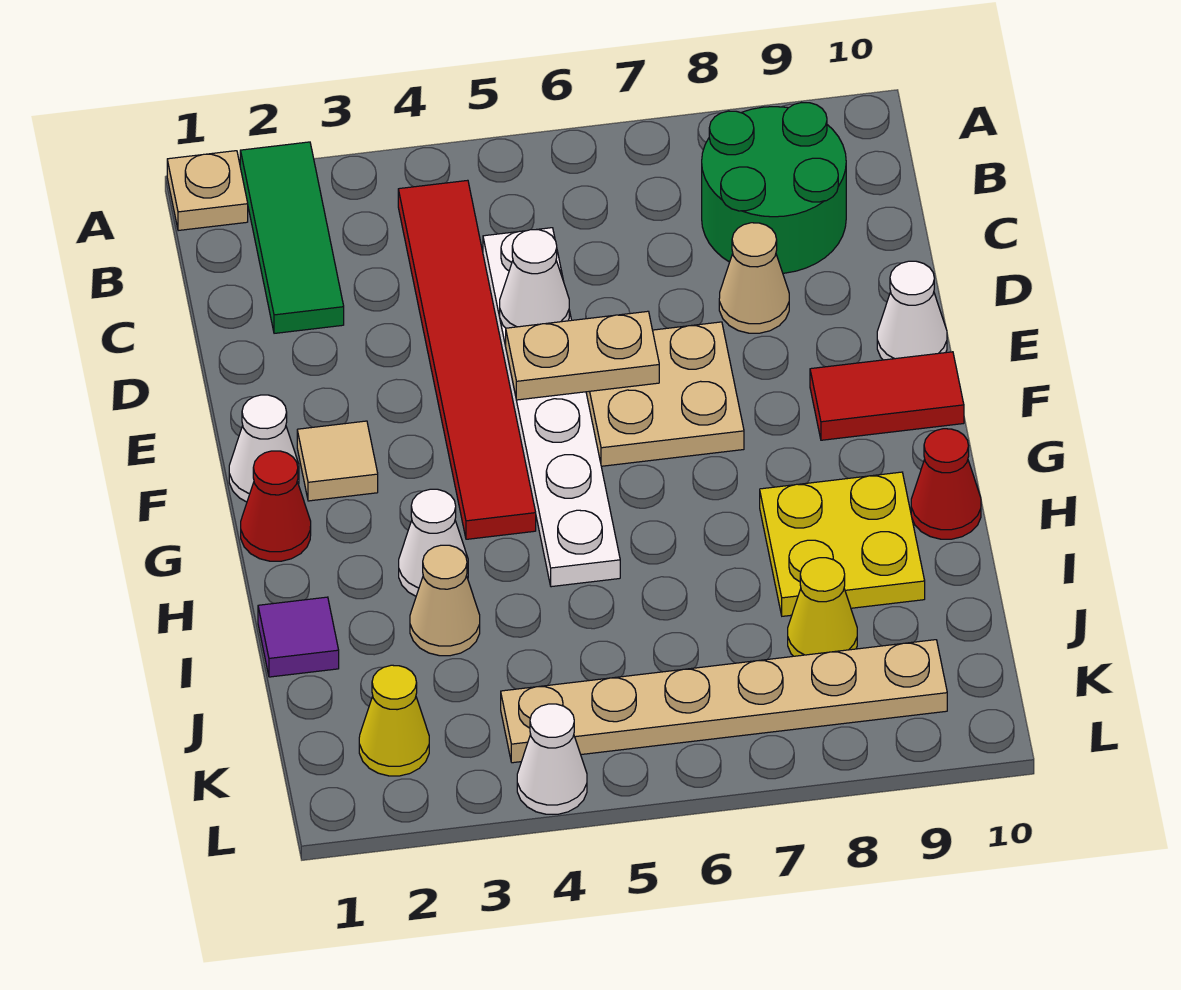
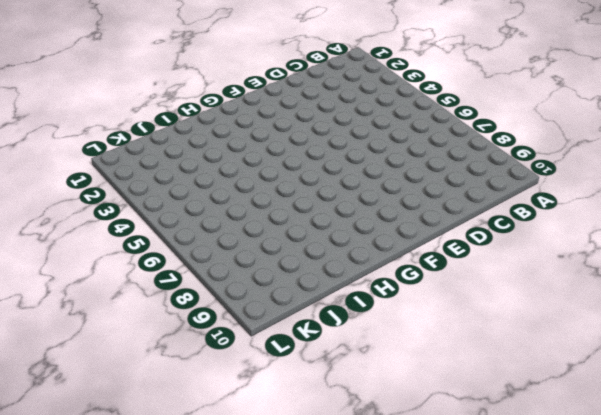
none -> tan plate A1 level 1
none -> green tile A2:C2 level 1
none -> red tile B4:G4 level 1

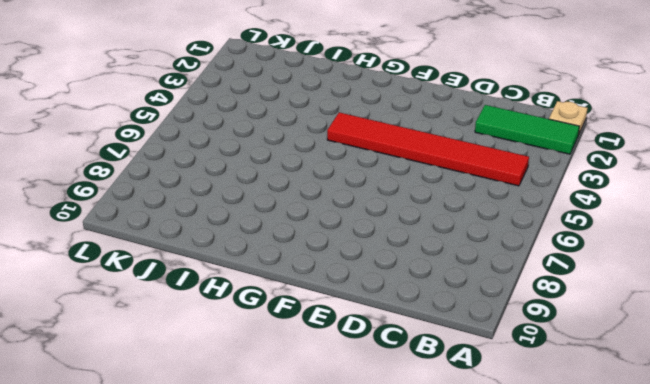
none -> green round brick B8:C9 level 1
none -> white plate C5:H5 level 1
none -> tan cone D8 level 1

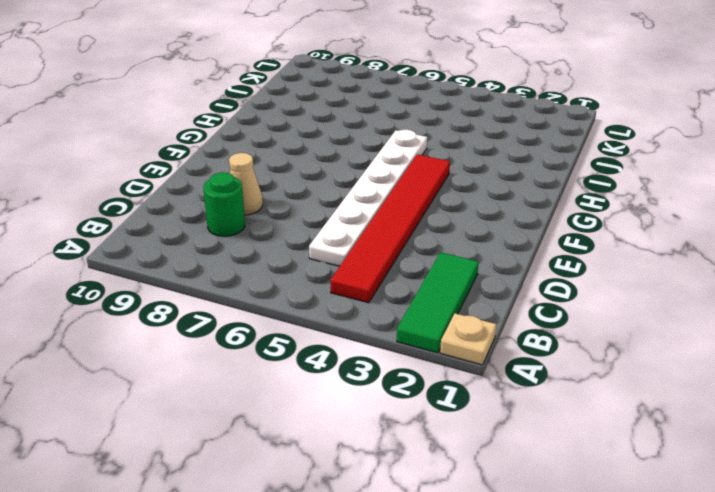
green round brick C8 level 1 -> green round brick B8:C9 level 1
none -> tan plate E6:F7 level 1
none -> white cone E10 level 1
none -> white cone F1 level 1

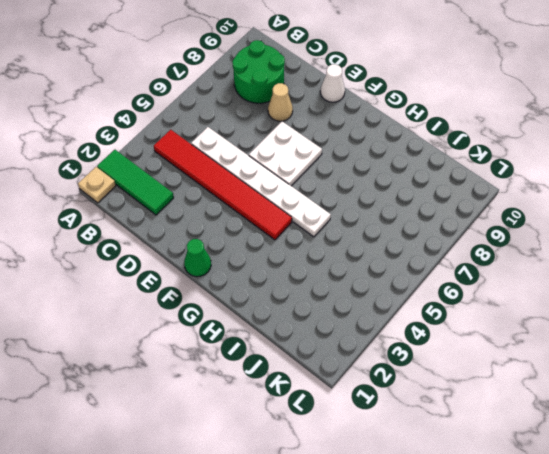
white plate E6:F7 level 1 -> tan plate E6:F7 level 1
green cone F1 level 1 -> white cone F1 level 1
none -> tan tile F2 level 1
none -> red tile F9:F10 level 1
none -> red cone G1 level 1

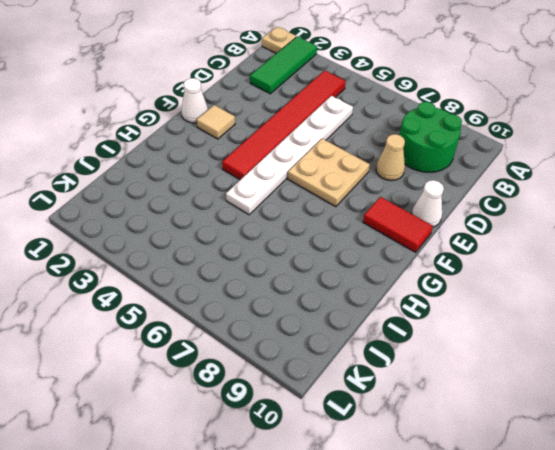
none -> red cone G1 level 1
none -> white cone H3 level 1
none -> yellow plate H8:I9 level 1

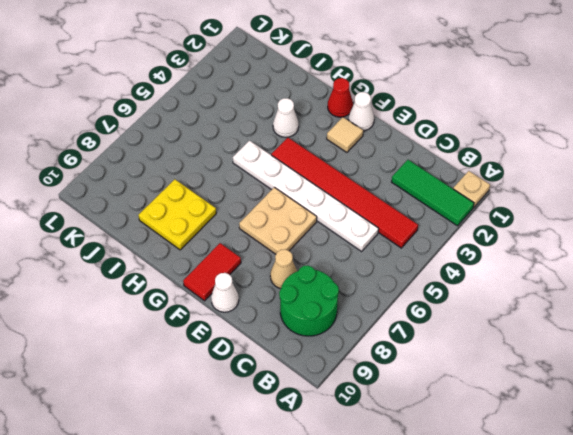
none -> red cone H10 level 1
none -> purple tile I1 level 1
none -> tan cone I3 level 1

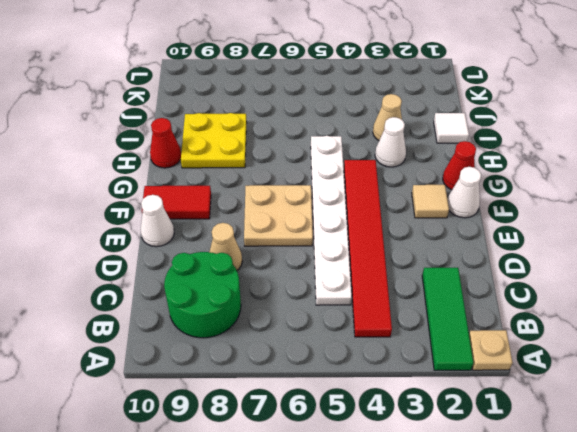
white tile I1 level 1 -> purple tile I1 level 1
none -> yellow cone J8 level 1
none -> yellow cone K2 level 1
none -> tan plate K4:K9 level 1

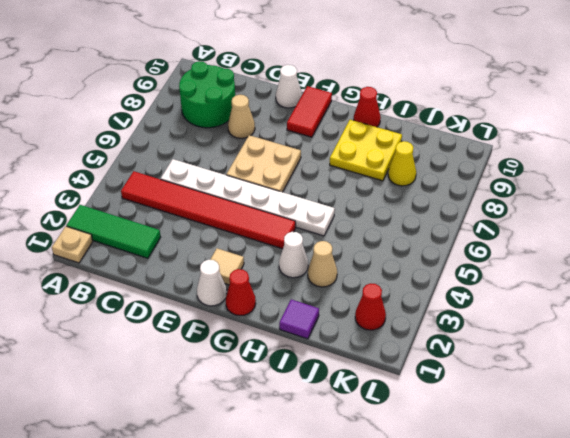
red cone K2 level 1 -> yellow cone K2 level 1
none -> tan plate K4:K9 level 1
none -> white cone L4 level 1
none -> white cone D5 level 2

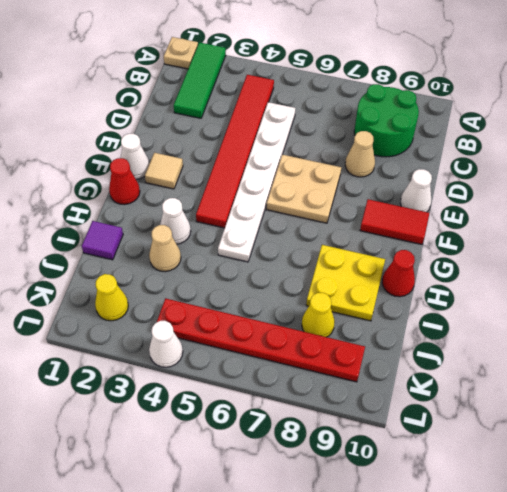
red plate K4:K9 level 1 -> tan plate K4:K9 level 1
none -> white cone D5 level 2
none -> tan plate E5:E6 level 2

